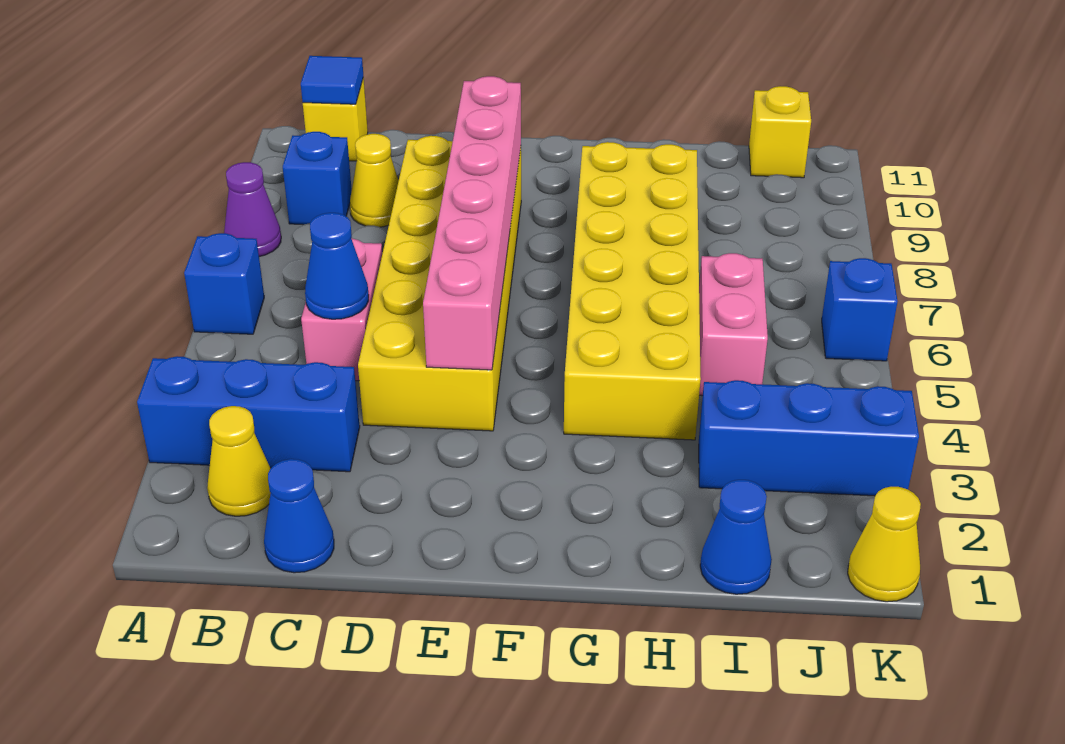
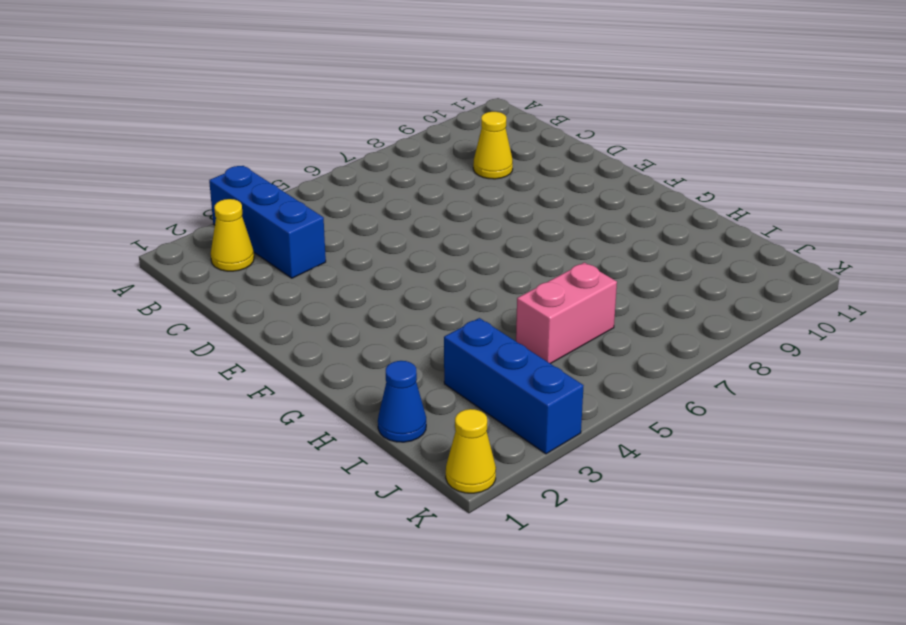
none -> blue brick A6 level 1
none -> purple cone A8 level 1
none -> blue brick B9 level 1

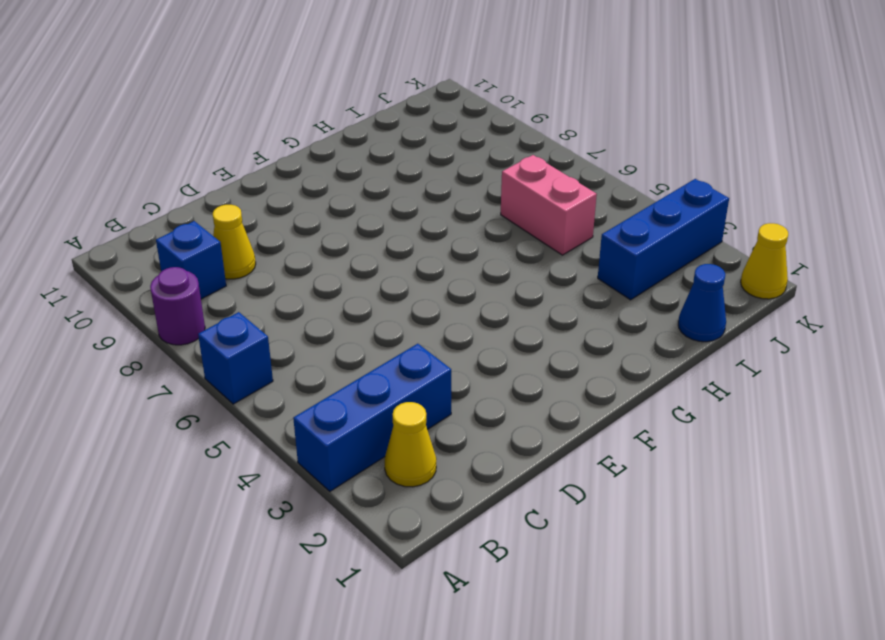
purple round brick A8 level 1 -> purple cone A8 level 1
none -> yellow brick B11 level 1
none -> blue cone C1 level 1
none -> pink brick C5:C6 level 1

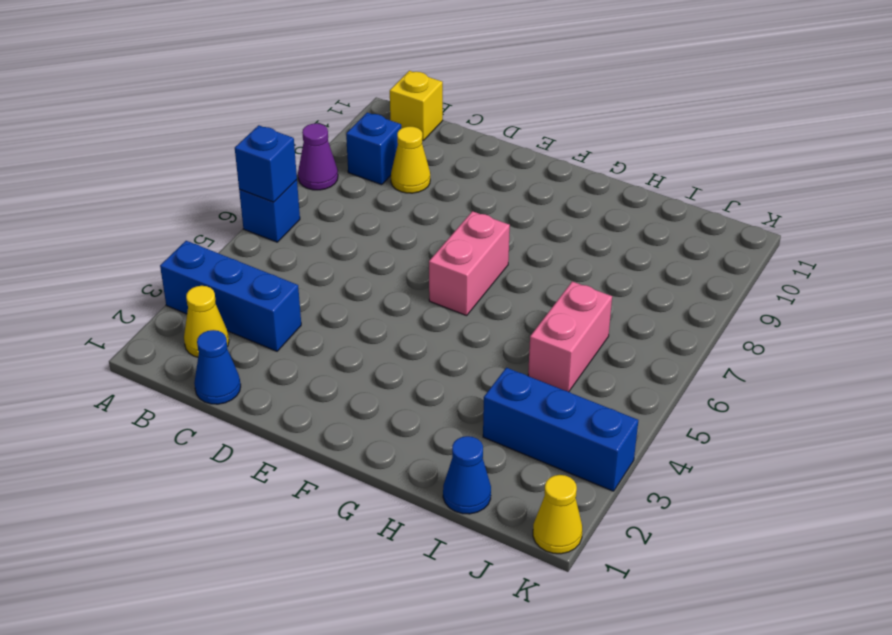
blue brick A6 level 2 -> blue brick K6 level 1
pink brick F6:F7 level 1 -> pink brick C5:C6 level 1
none -> yellow brick D4:E9 level 1
none -> yellow brick G4:H9 level 1
none -> yellow brick J11 level 1

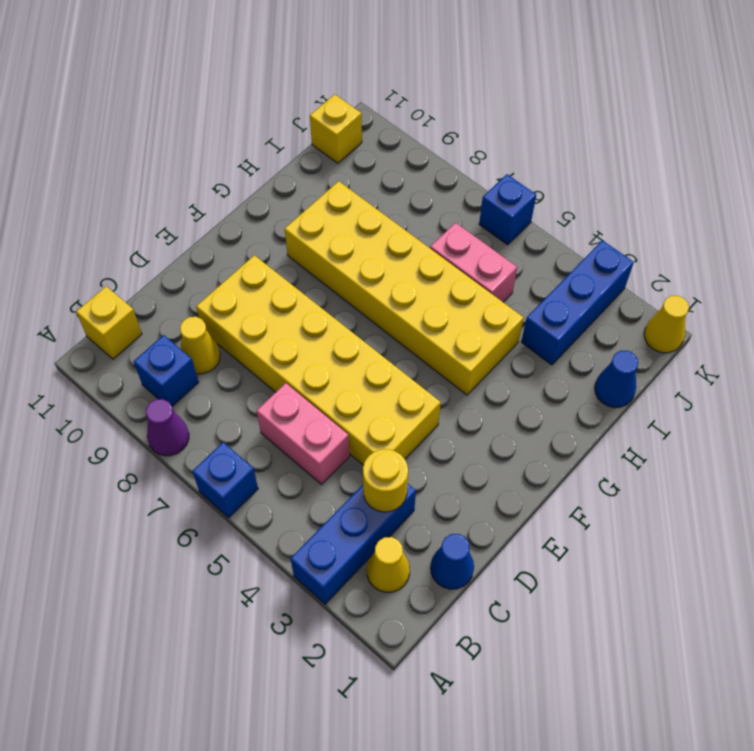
yellow round brick C3 level 2 -> none
none -> blue tile B11 level 2
none -> blue cone C5 level 2
none -> pink brick E4:E9 level 2

